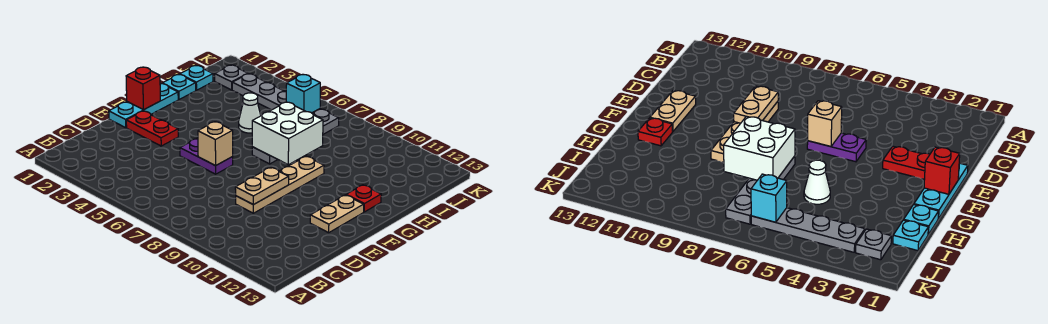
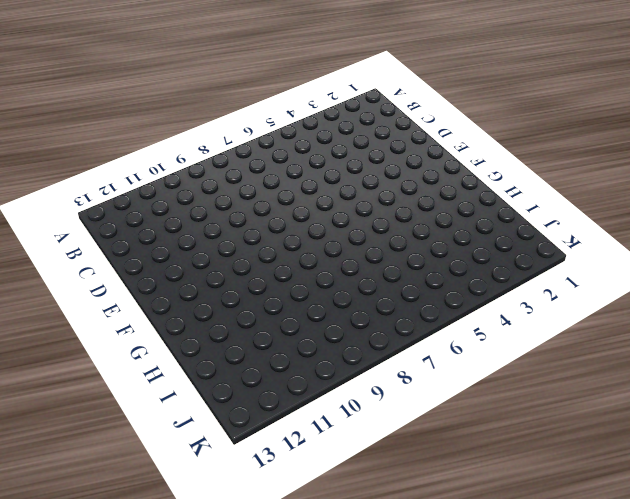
none -> tan plate D9:G9 level 1
none -> cyan plate E1:G1 level 1
none -> red plate E2:E3 level 1

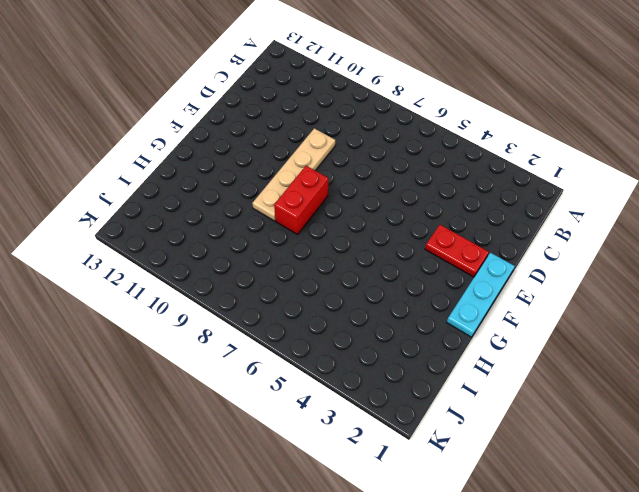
red brick F8:G8 level 1 -> none
none -> purple plate E5:E6 level 1
none -> tan plate E12:F12 level 1
none -> grey plate G7:J7 level 1

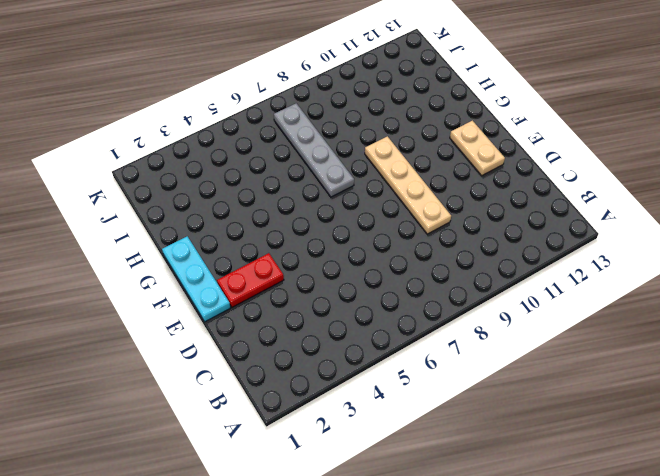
none -> purple plate E5:E6 level 1
none -> red plate G12 level 1
none -> cyan plate H1 level 1

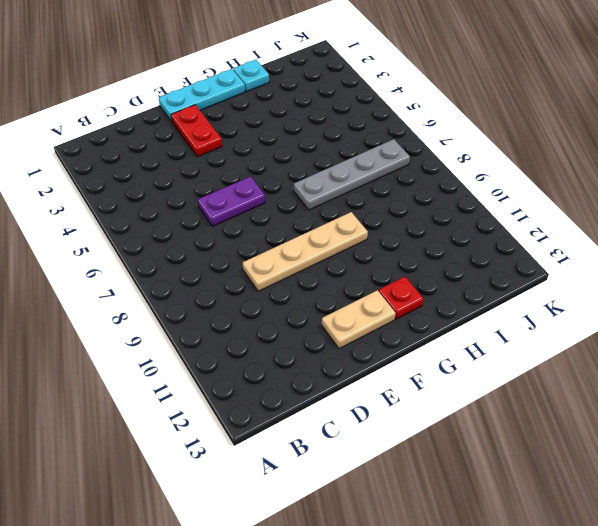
purple plate D6:E6 level 1 -> purple plate E5:E6 level 1
none -> white cone H5 level 1
none -> cyan plate I1 level 1
none -> grey plate J2 level 1

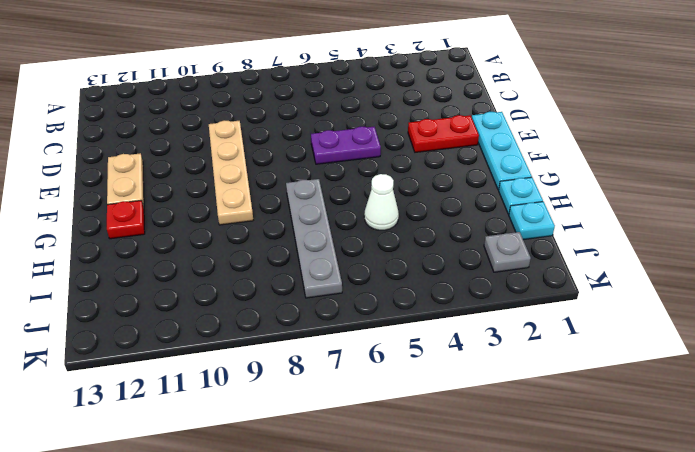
none -> grey plate J3:J6 level 1
none -> tan plate D9:E9 level 2
none -> tan brick E6 level 2

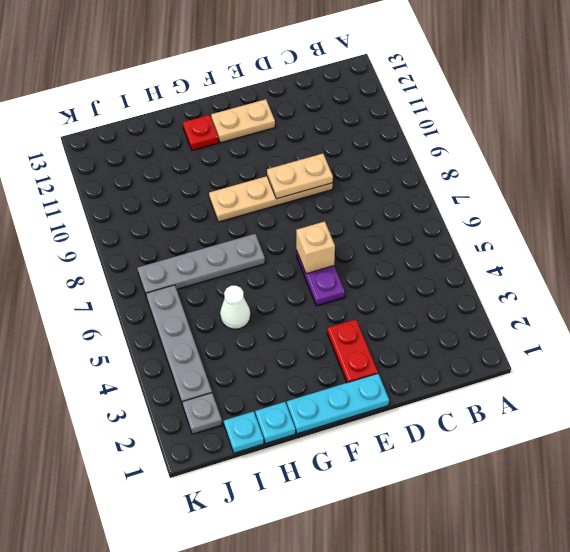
none -> red brick F1 level 2
none -> white brick G7:H8 level 2
none -> cyan brick J6 level 2

